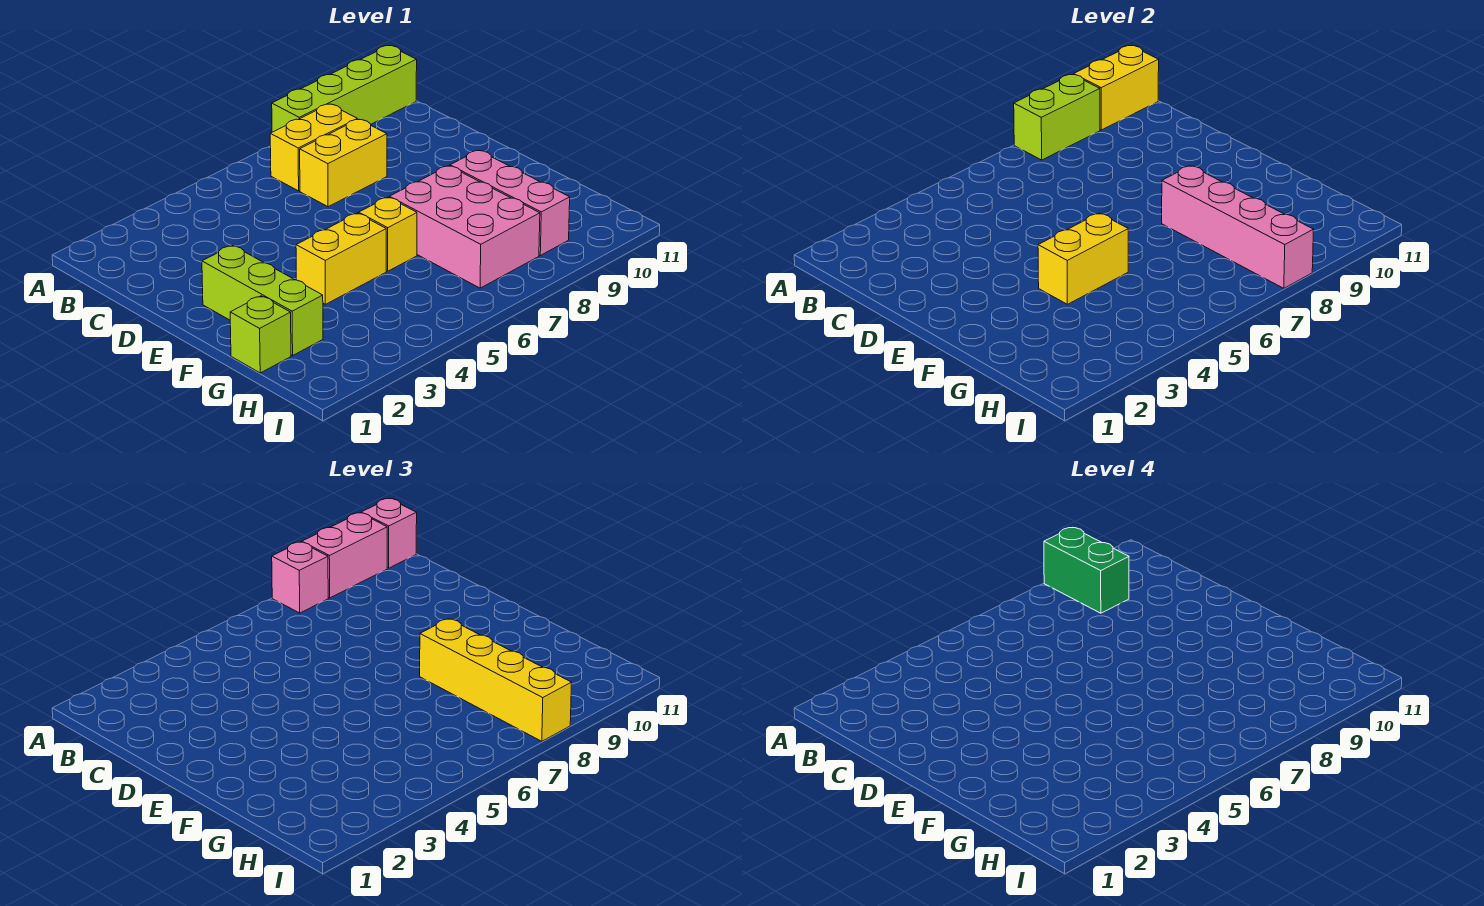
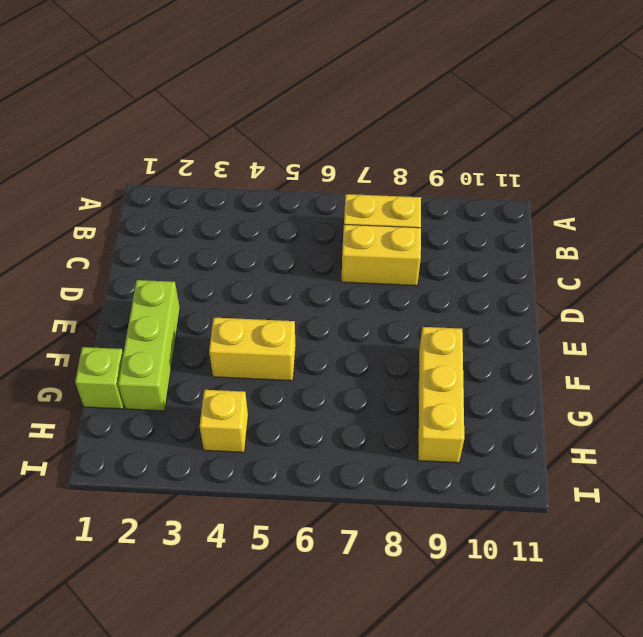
yellow brick F9:H9 level 1 -> pink brick F9:H9 level 1
yellow brick H4 level 1 -> yellow brick F6 level 1
none -> lime brick A8:A11 level 1
none -> pink brick F7:H8 level 1
none -> lime brick A8:A9 level 2

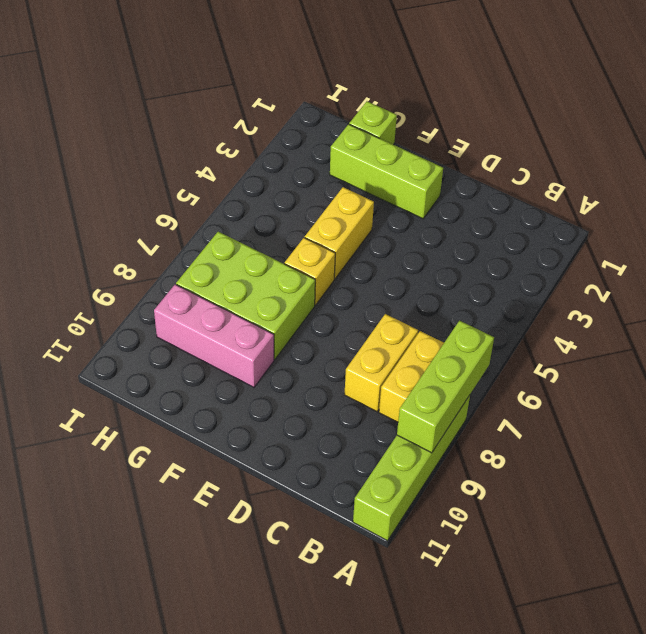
lime brick A7:A9 level 2 -> lime brick A8:A9 level 2
lime brick F7:H8 level 1 -> pink brick F7:H8 level 1
none -> yellow brick A10:A11 level 2
none -> yellow brick F4:F5 level 2
none -> pink brick F8:I8 level 2

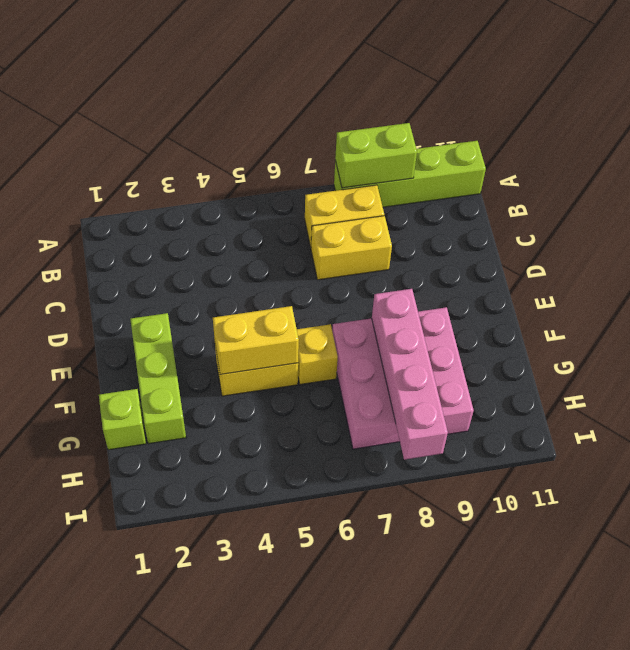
none -> yellow brick A10:A11 level 2
none -> pink brick A8 level 3
none -> pink brick A9:A10 level 3

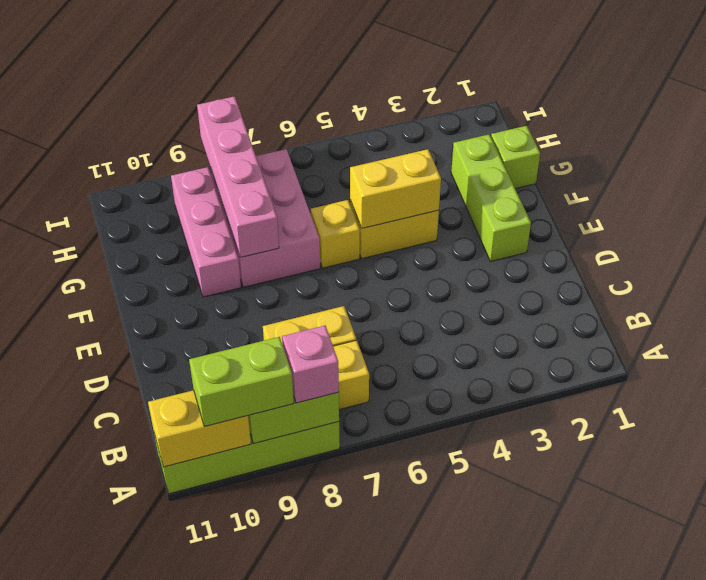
lime brick A9:A10 level 3 -> pink brick A9:A10 level 3
none -> pink brick A11 level 3
none -> yellow brick F8:I8 level 3
none -> green brick A9:B9 level 4

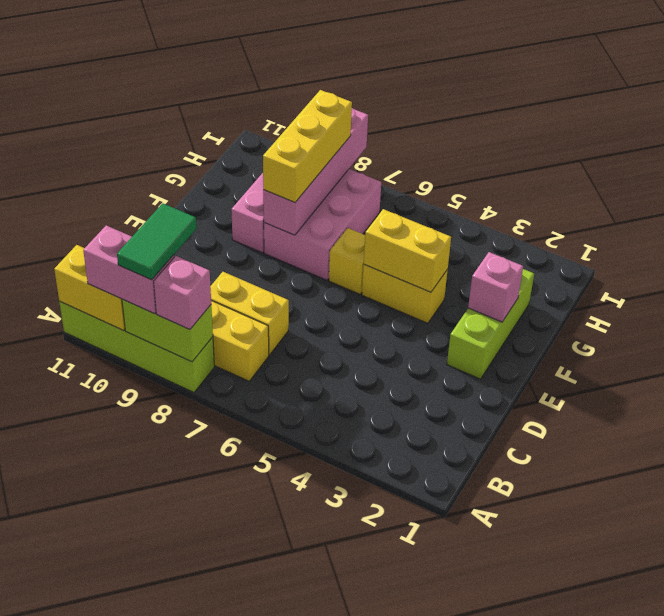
green tile A9:B9 level 4 -> green brick A9:B9 level 4
pink brick F2 level 2 -> pink brick A11 level 3
yellow brick F8:H8 level 3 -> yellow brick F8:I8 level 3
none -> lime brick G1 level 1

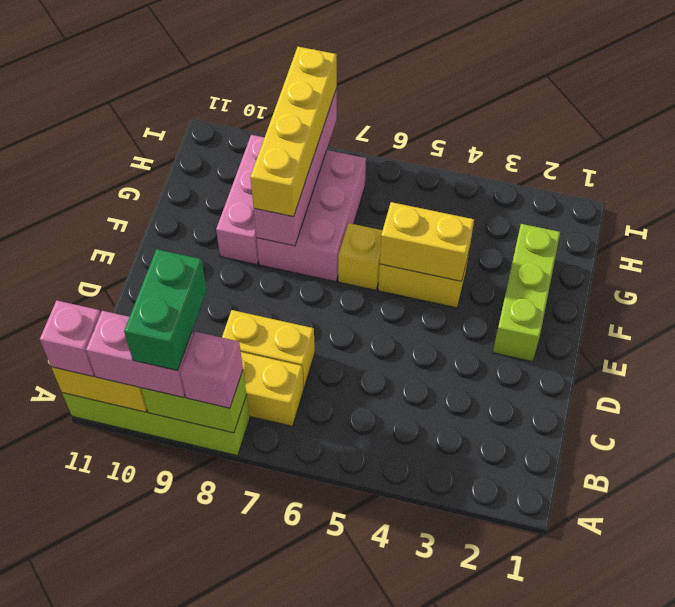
none -> lime brick G1 level 1

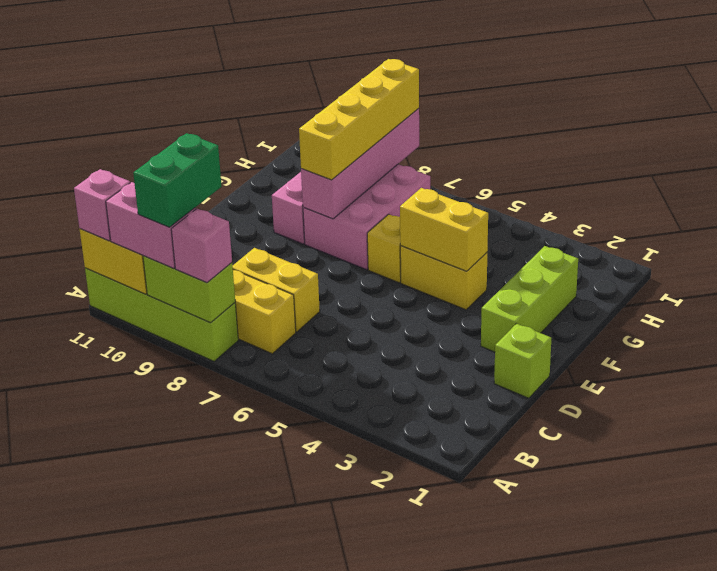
lime brick D1 level 1 -> lime brick G1 level 1

